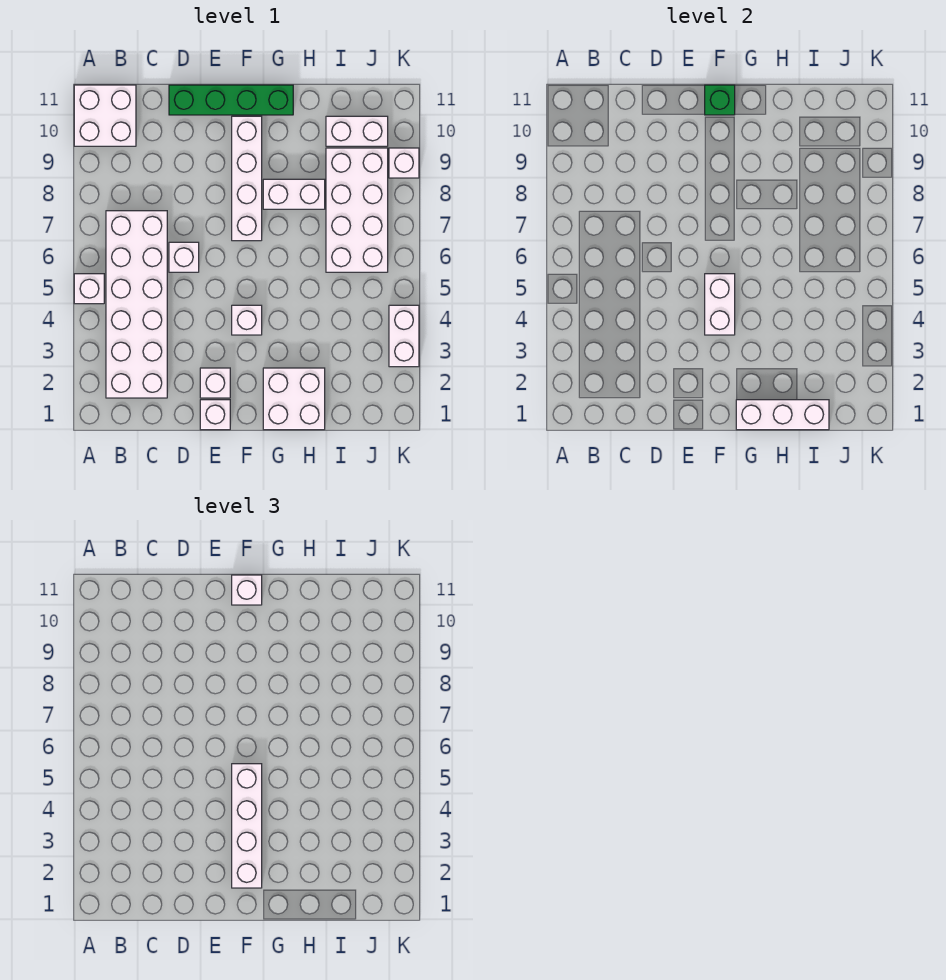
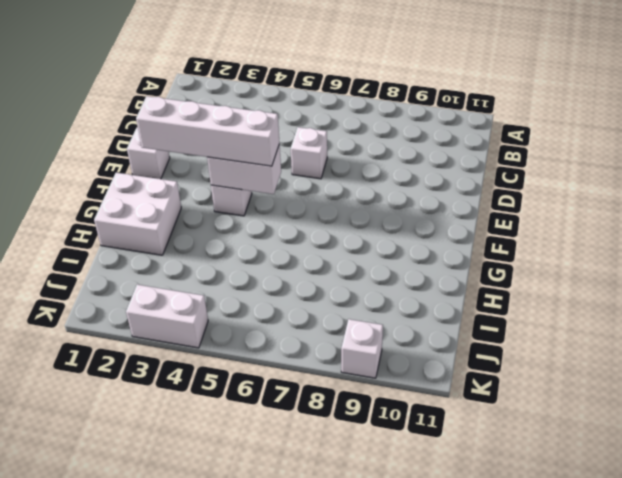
none -> white brick A5 level 1
none -> white brick A10:B11 level 1
none -> white brick B2:C7 level 1

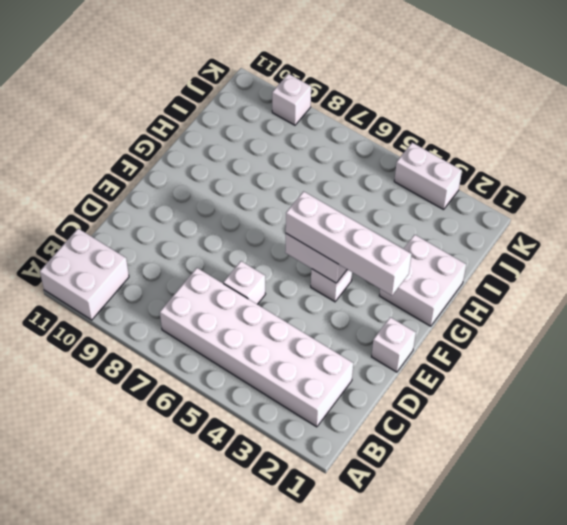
none -> white brick A5 level 1
none -> green brick D11:G11 level 1
none -> white brick E2 level 1

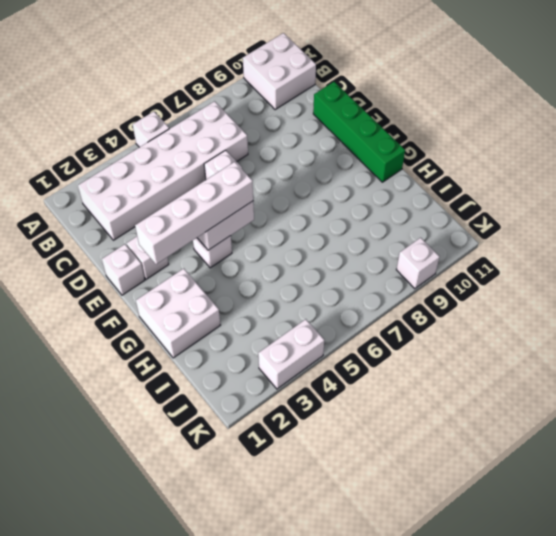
none -> white brick F7:F10 level 1
none -> white brick G8:H8 level 1
none -> white brick I6:J9 level 1

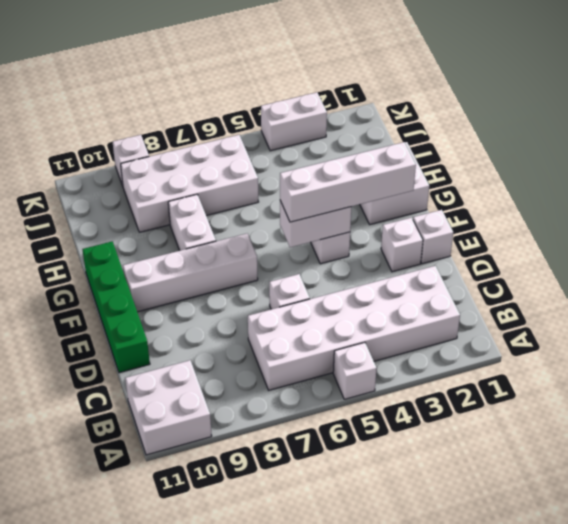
none -> white brick I10:J10 level 1
none -> green brick F11 level 2
none -> white brick G1:I1 level 2

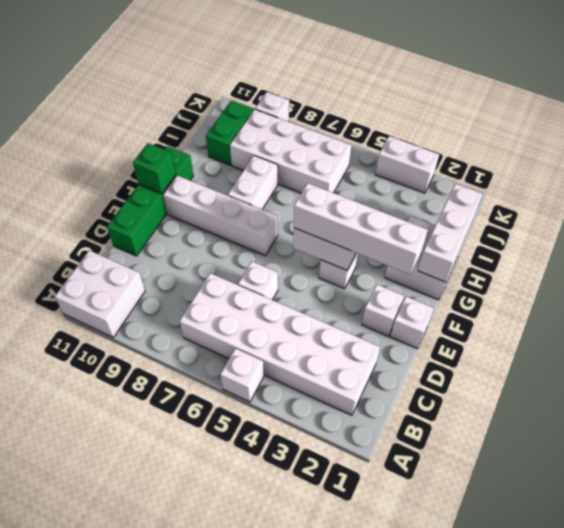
green brick I10:J10 level 1 -> white brick I10:J10 level 1
none -> white brick F11 level 3

